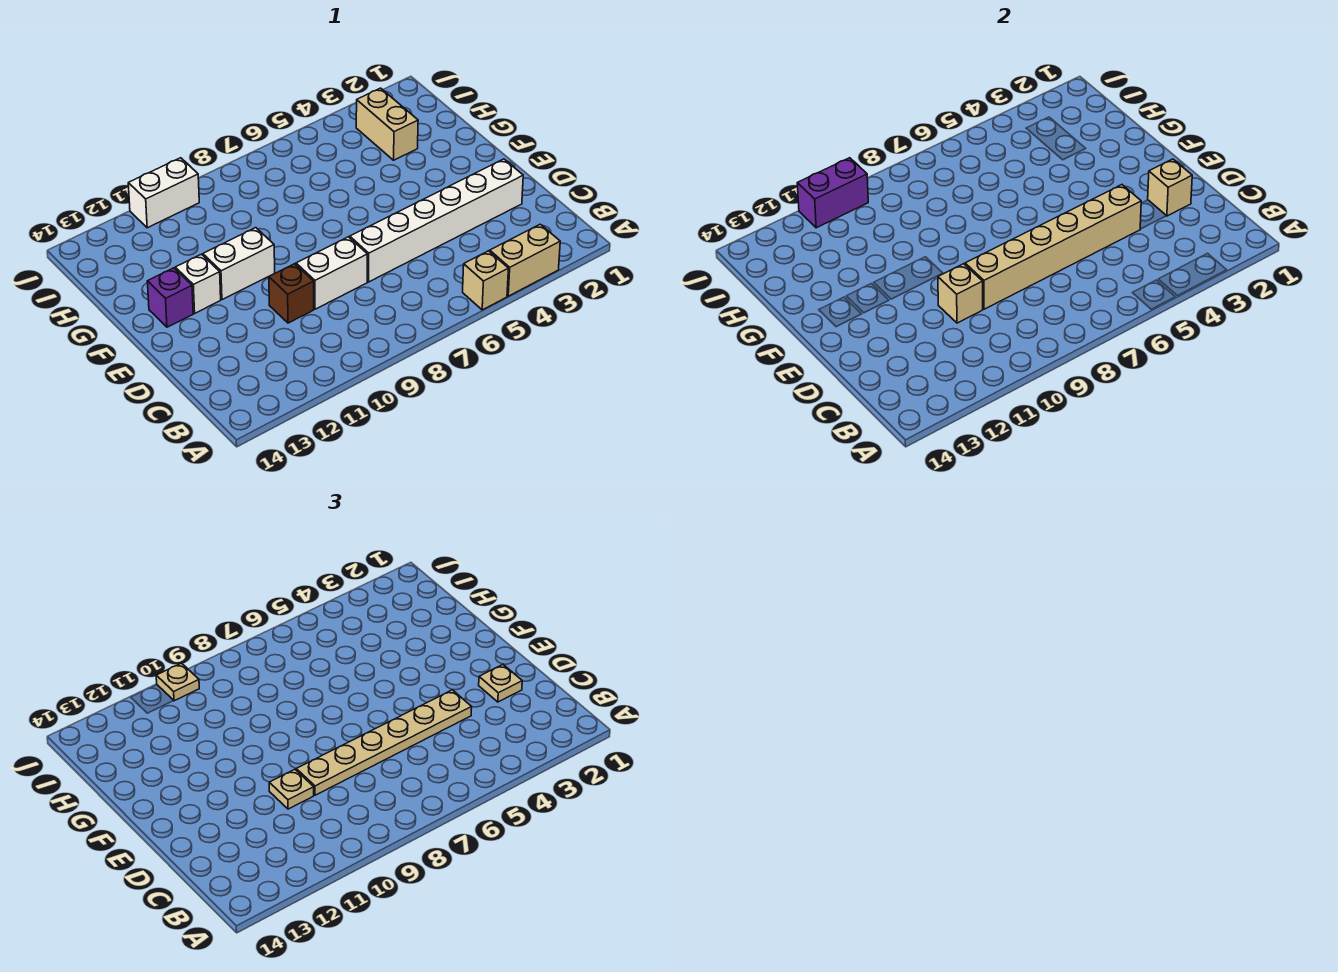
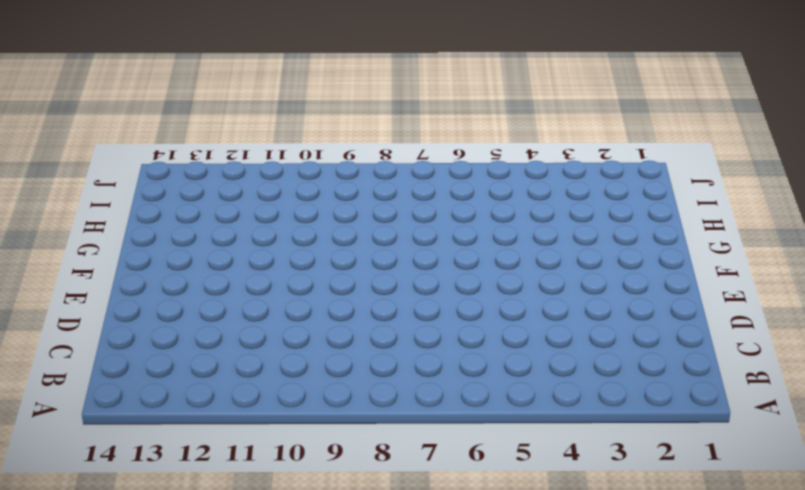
none -> tan brick A3:A4 level 1
none -> tan brick A5 level 1
none -> white brick D2:D7 level 1

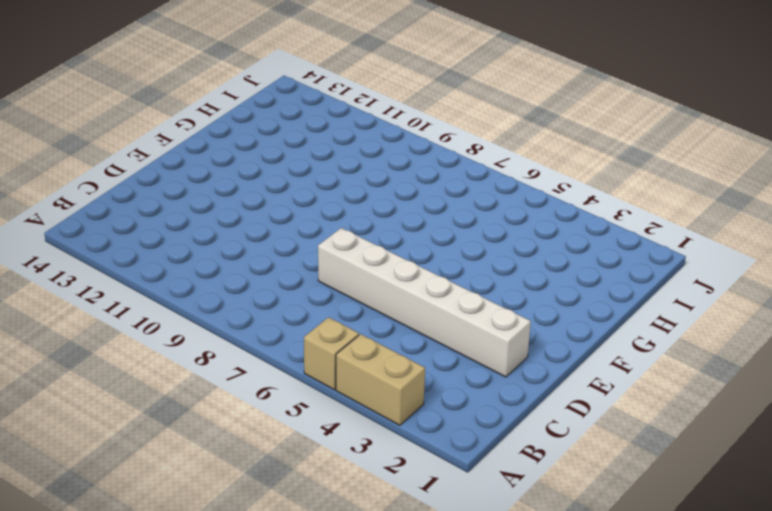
none -> white brick D8:D9 level 1
none -> brown brick D10 level 1
none -> white brick F10:F11 level 1

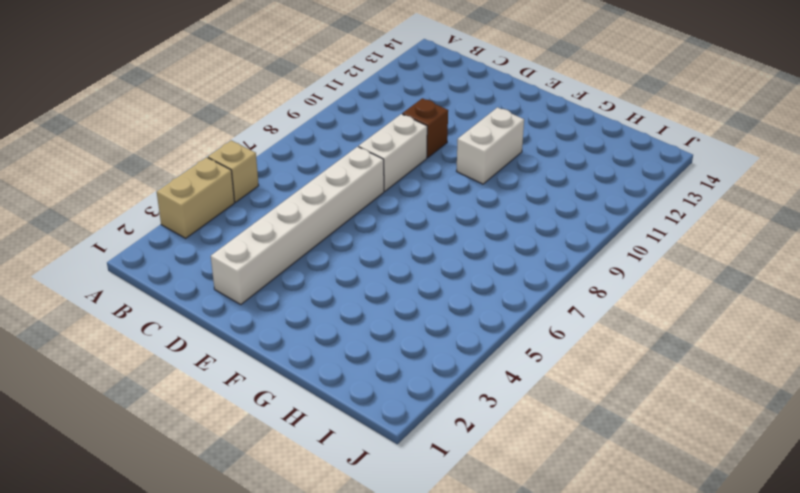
none -> white brick F12 level 1
none -> purple brick F13 level 1
none -> tan brick H3:I3 level 1

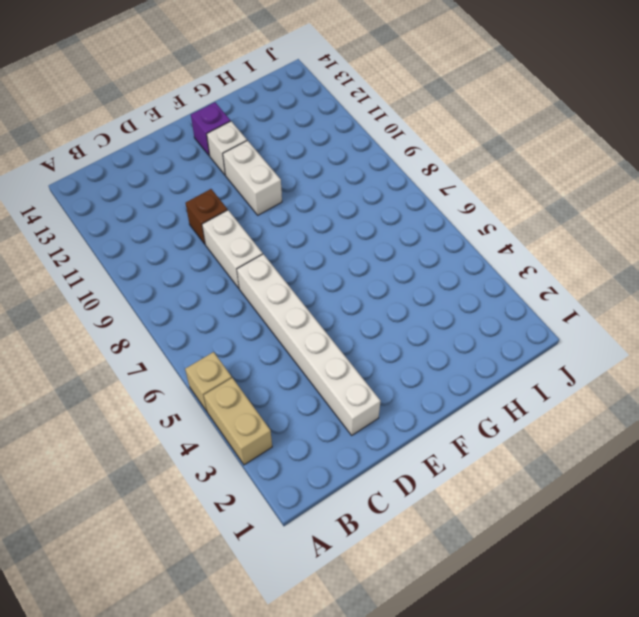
none -> tan brick H3:I3 level 1
none -> white brick J10:J11 level 1
none -> tan brick D2 level 2

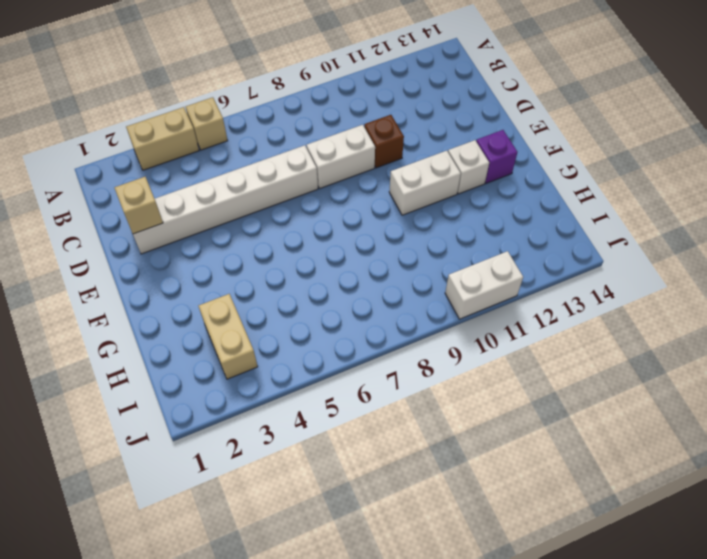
none -> tan brick D4:D9 level 2
none -> tan brick D10 level 2
none -> purple brick J10:J11 level 2

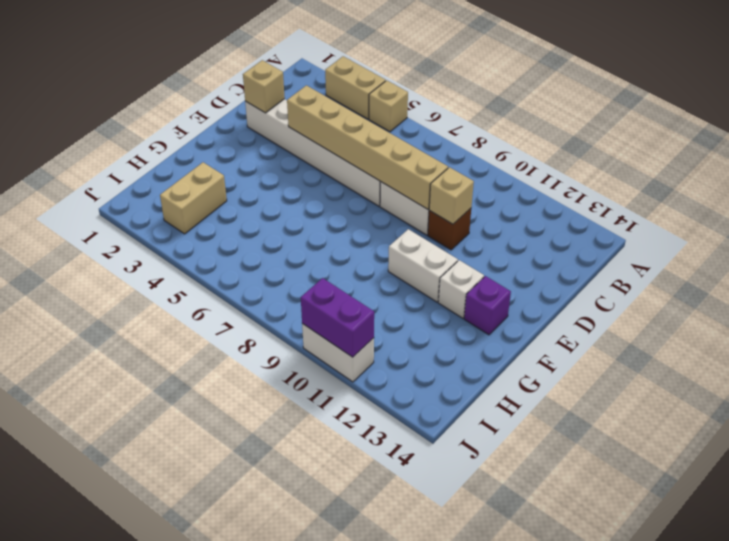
none -> tan plate D2 level 3
none -> tan plate D4:D9 level 3
none -> tan plate D10 level 3

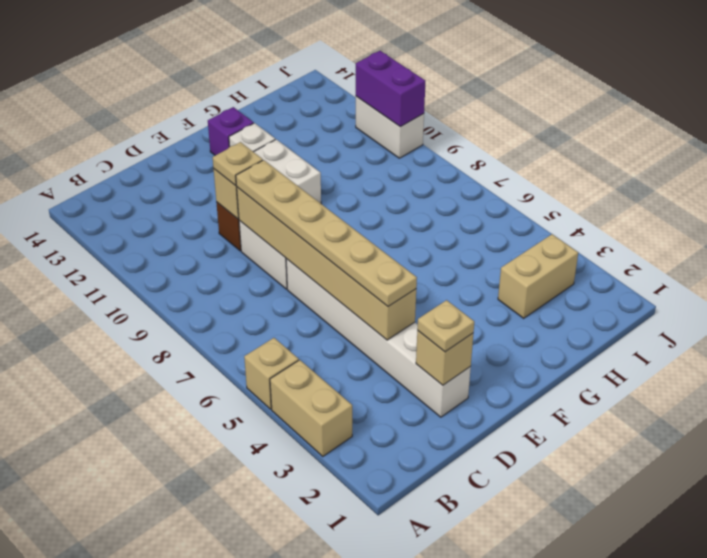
none -> tan plate J10 level 3

